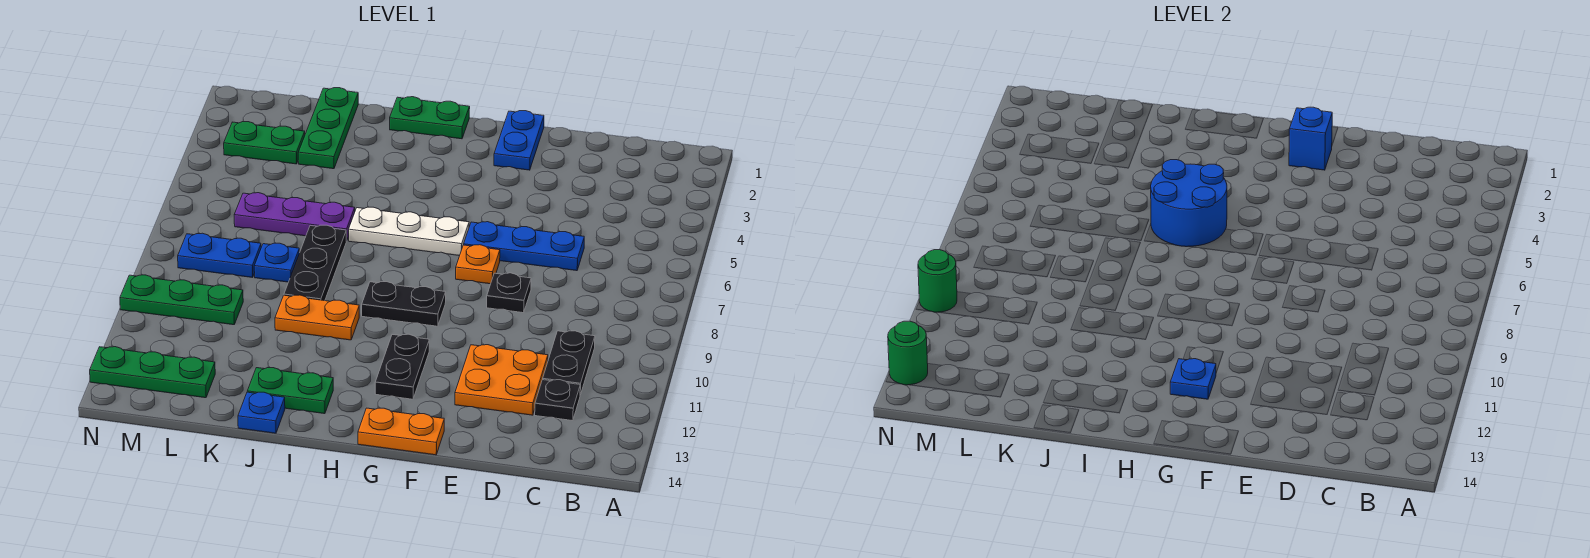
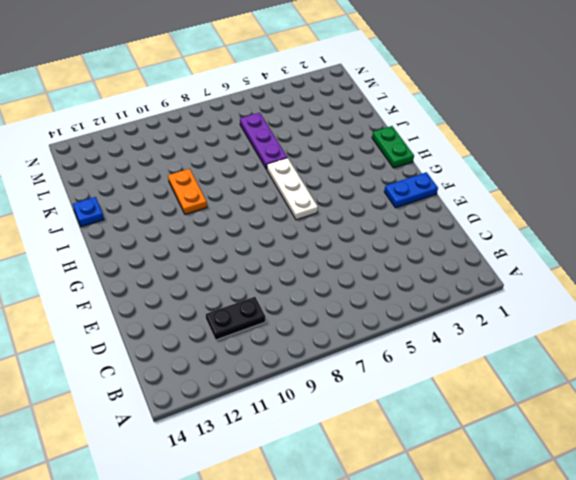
none -> black plate C12 level 1
none -> blue plate D6:F6 level 1
none -> orange plate D11:E12 level 1

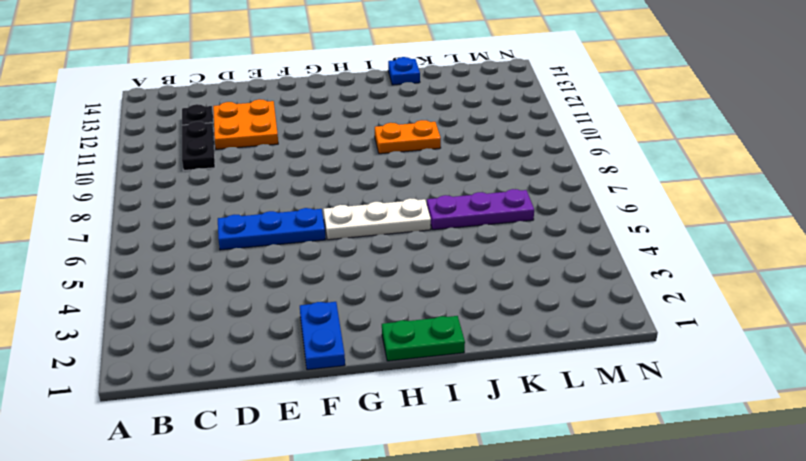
none -> black plate E8 level 1
none -> orange plate F7 level 1
none -> orange plate F14:G14 level 1

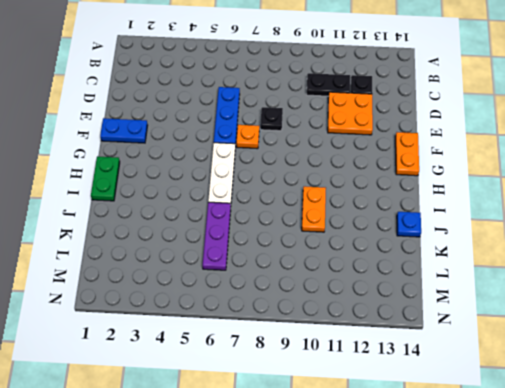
none -> black plate G9:H9 level 1
none -> black plate G11:G12 level 1
none -> green plate I13:J13 level 1

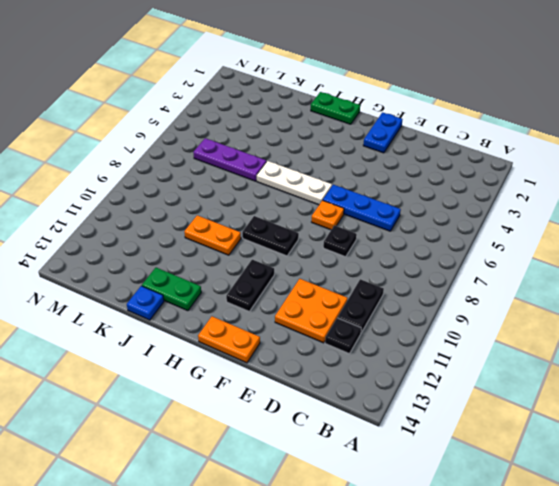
none -> black plate J7:J9 level 1
none -> green plate K1:K3 level 1
none -> blue plate K8 level 1

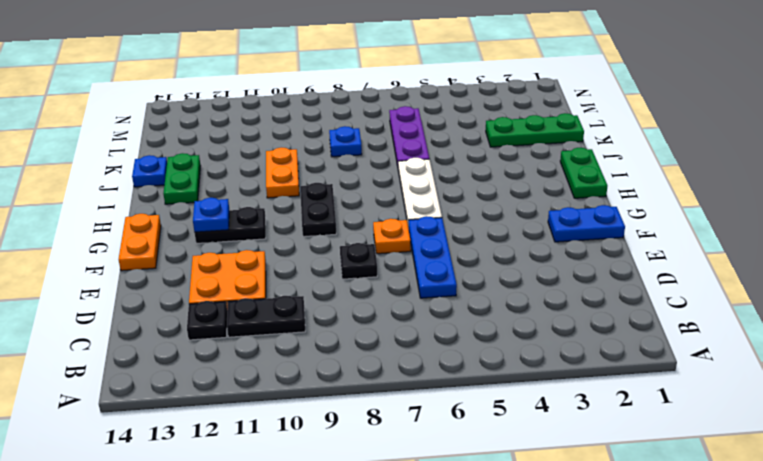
none -> black plate J7:J9 level 1
none -> green plate L3:M3 level 1
none -> blue plate L8:M8 level 1

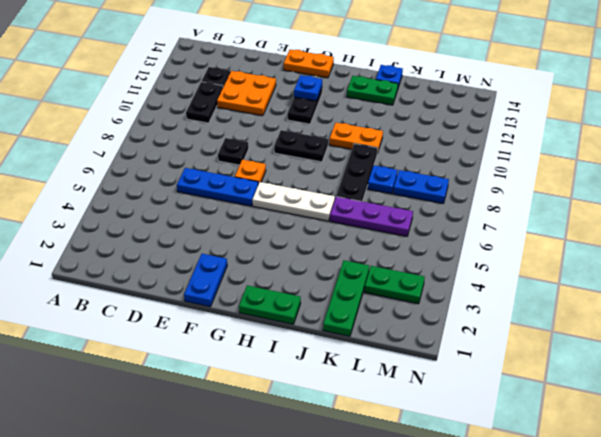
none -> green plate L10:N10 level 1
none -> green plate L13:N13 level 1
none -> blue brick F2 level 2

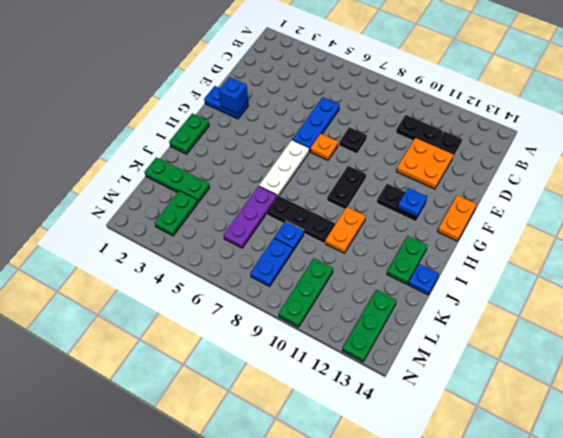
none -> blue round brick H5:I6 level 2
none -> green round brick N10 level 2
none -> green round brick N13 level 2

